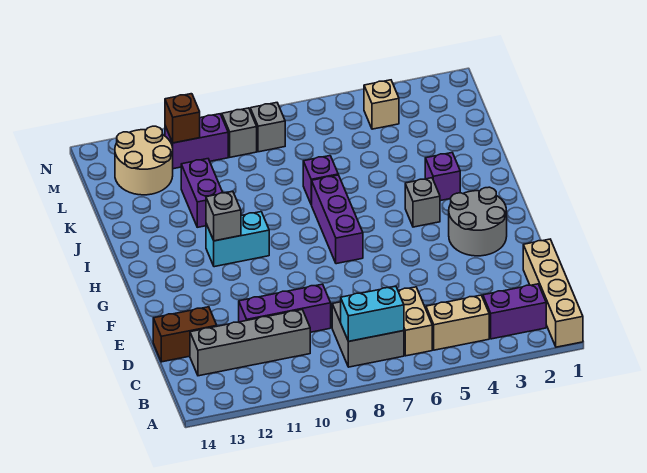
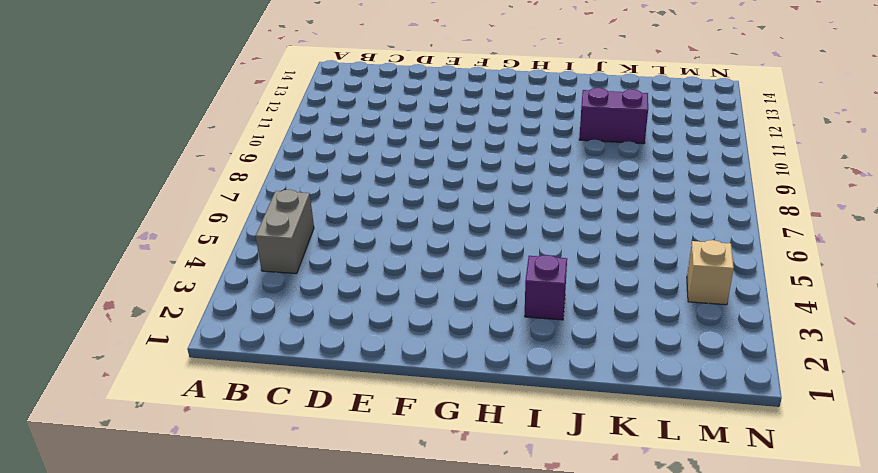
grey brick B4:B5 level 1 -> tan brick B4:B5 level 1
none -> tan brick A1:D1 level 1
none -> purple brick B2:B3 level 1
none -> tan brick B6:C6 level 1

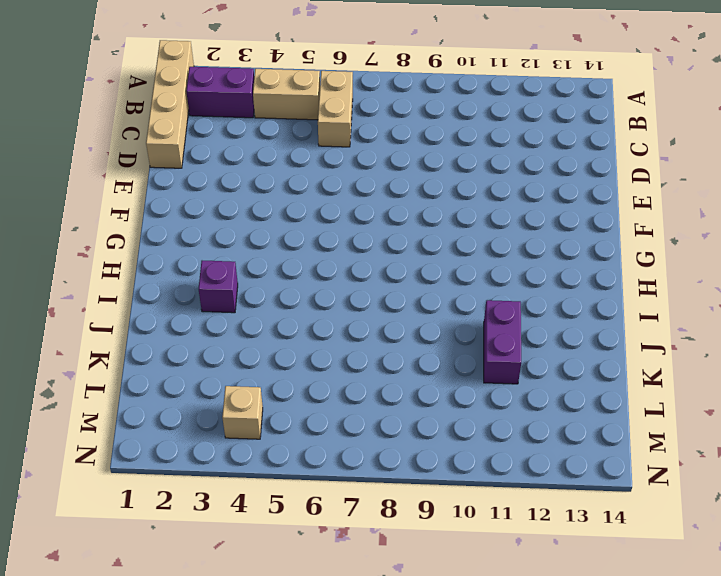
none -> grey brick B7:C8 level 1
none -> grey brick C10:C13 level 1
none -> purple brick D9:D11 level 1

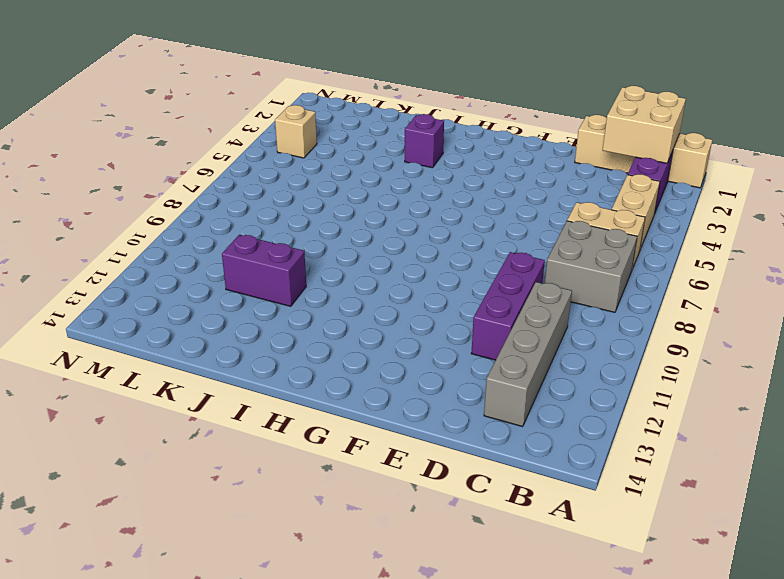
tan brick B1:C2 level 2 -> none
none -> brown brick D13:D14 level 1
none -> grey round brick F2:G3 level 1
none -> purple brick G7:I7 level 1

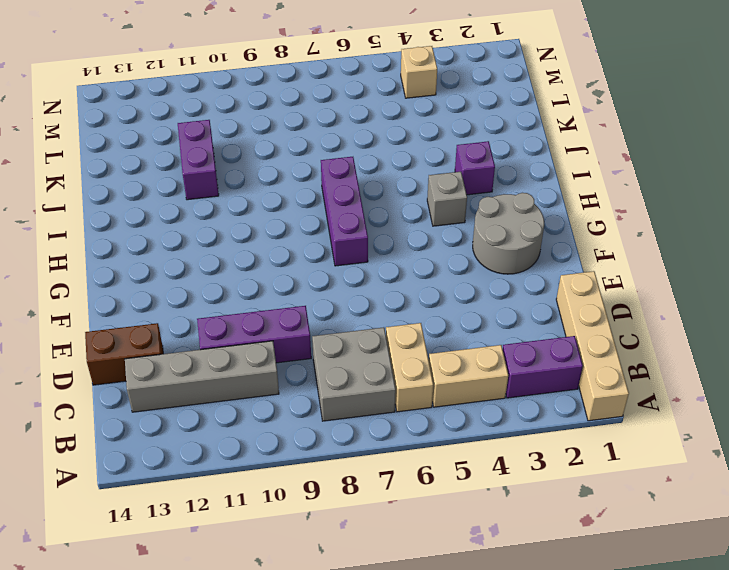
none -> cyan brick H10:H11 level 1
none -> purple brick J7 level 1
none -> tan round brick L12:M13 level 1

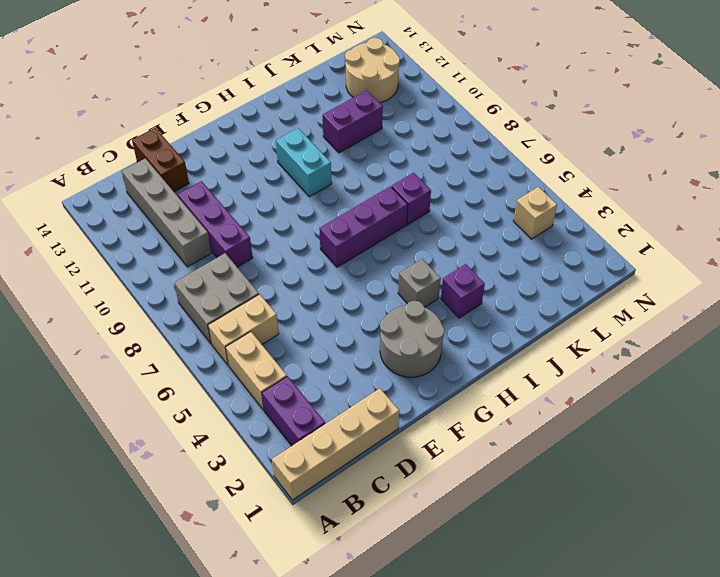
none -> grey brick M8 level 1
none -> grey brick M9 level 1
none -> purple brick M10:M11 level 1

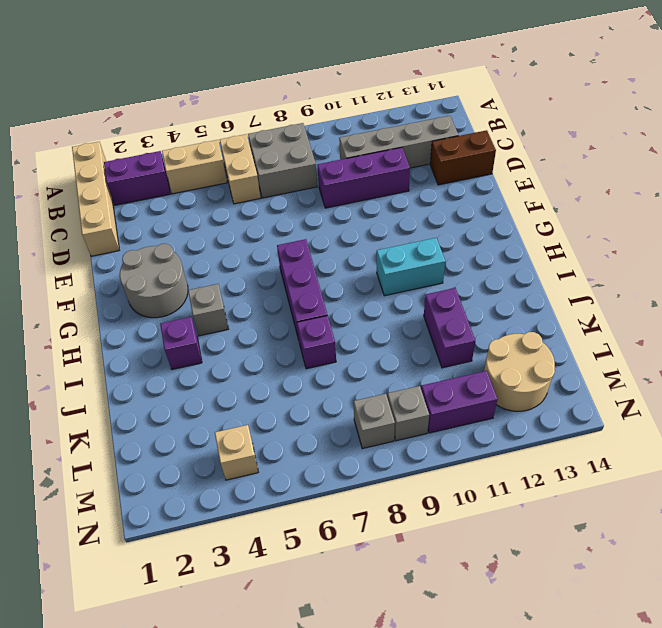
none -> cyan brick B7:B8 level 2
none -> grey brick H11 level 2
none -> brown brick M11 level 2

